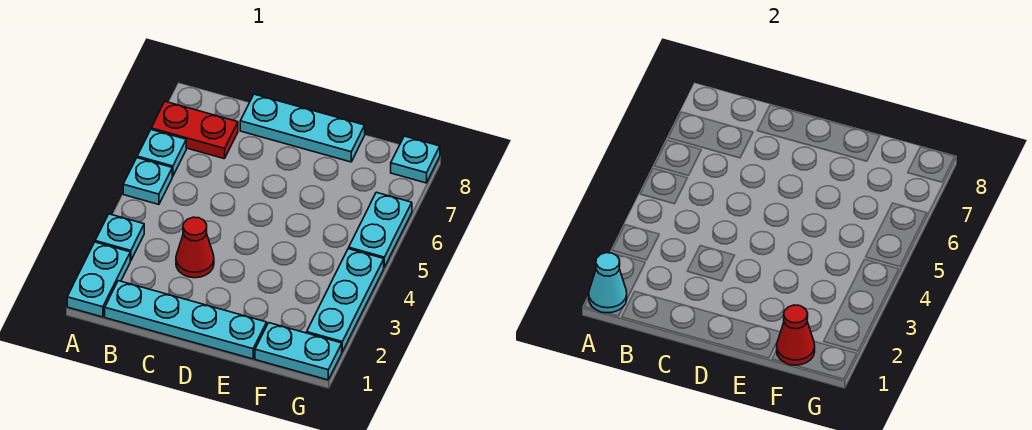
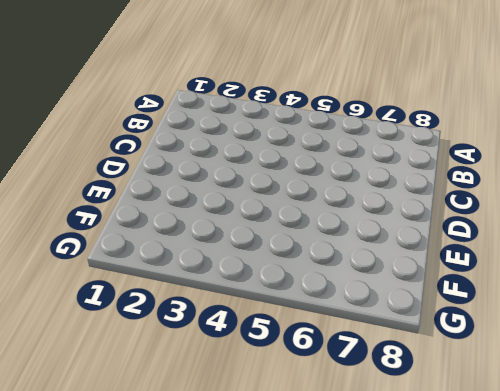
none -> cyan plate A1:A2 level 1
none -> cyan plate A3 level 1
none -> cyan plate A5 level 1

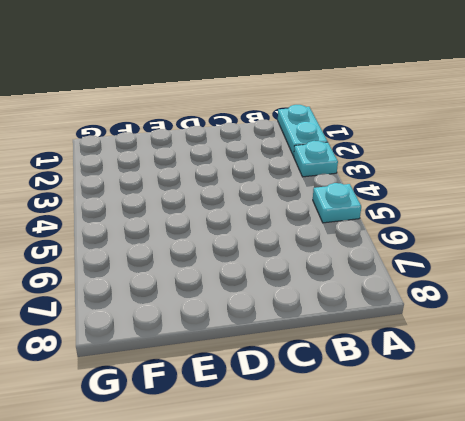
none -> cyan plate A6 level 1
none -> red plate A7:B7 level 1
none -> cyan plate B1:E1 level 1

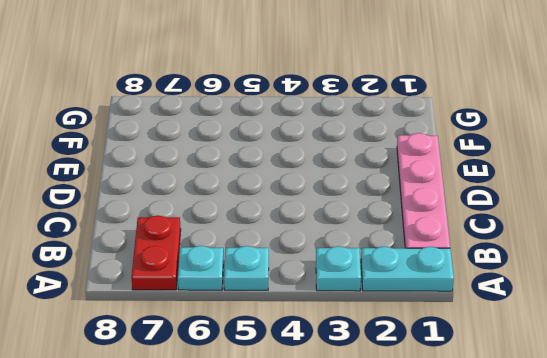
pink plate B1:E1 level 1 -> cyan plate B1:E1 level 1
none -> red cone C3 level 1
none -> cyan plate C8:E8 level 1
none -> cyan plate F1:G1 level 1

